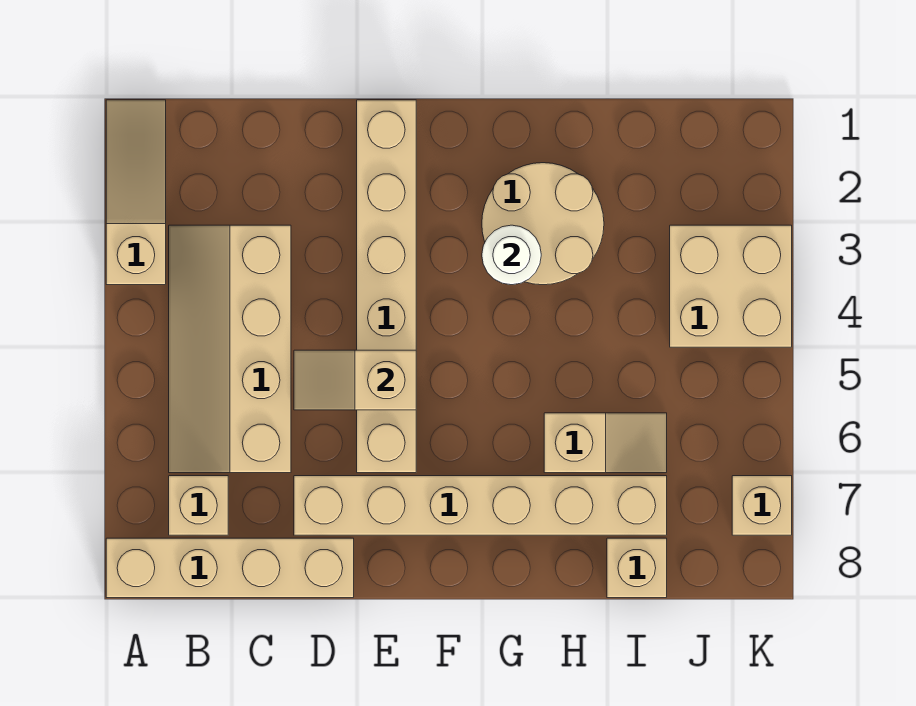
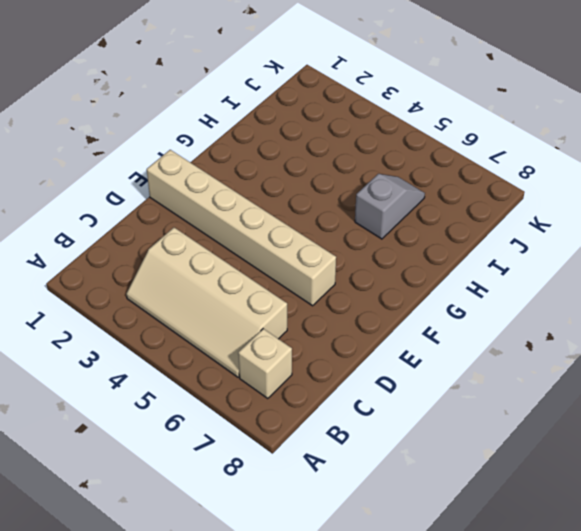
grey slope H6:I6 level 1 top H -> tan slope H6:I6 level 1 top H
none -> tan slope A1:A3 level 1 top 3
none -> tan brick A8:D8 level 1
none -> tan brick D7:I7 level 1

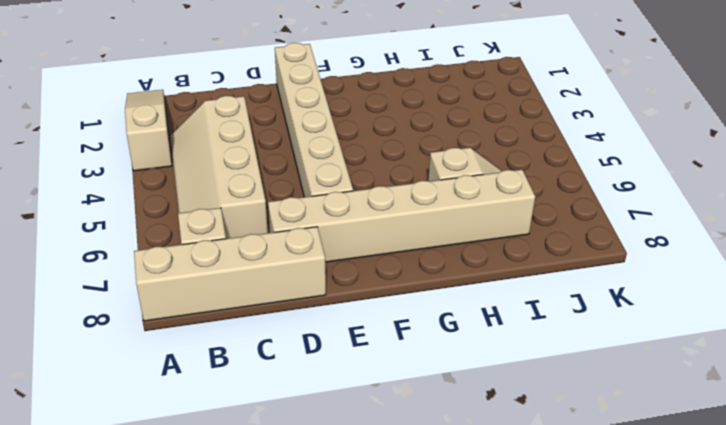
none -> tan round brick G2:H3 level 1
none -> tan brick I8 level 1
none -> tan brick J3:K4 level 1

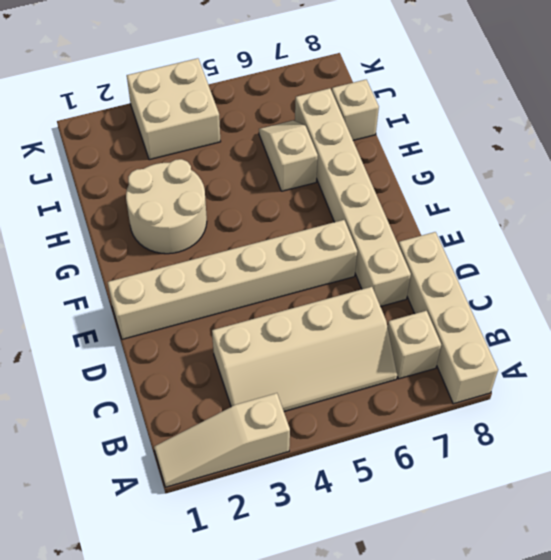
none -> tan brick K7 level 1
none -> tan slope D5:E5 level 2 top E
none -> white round brick G3 level 2

